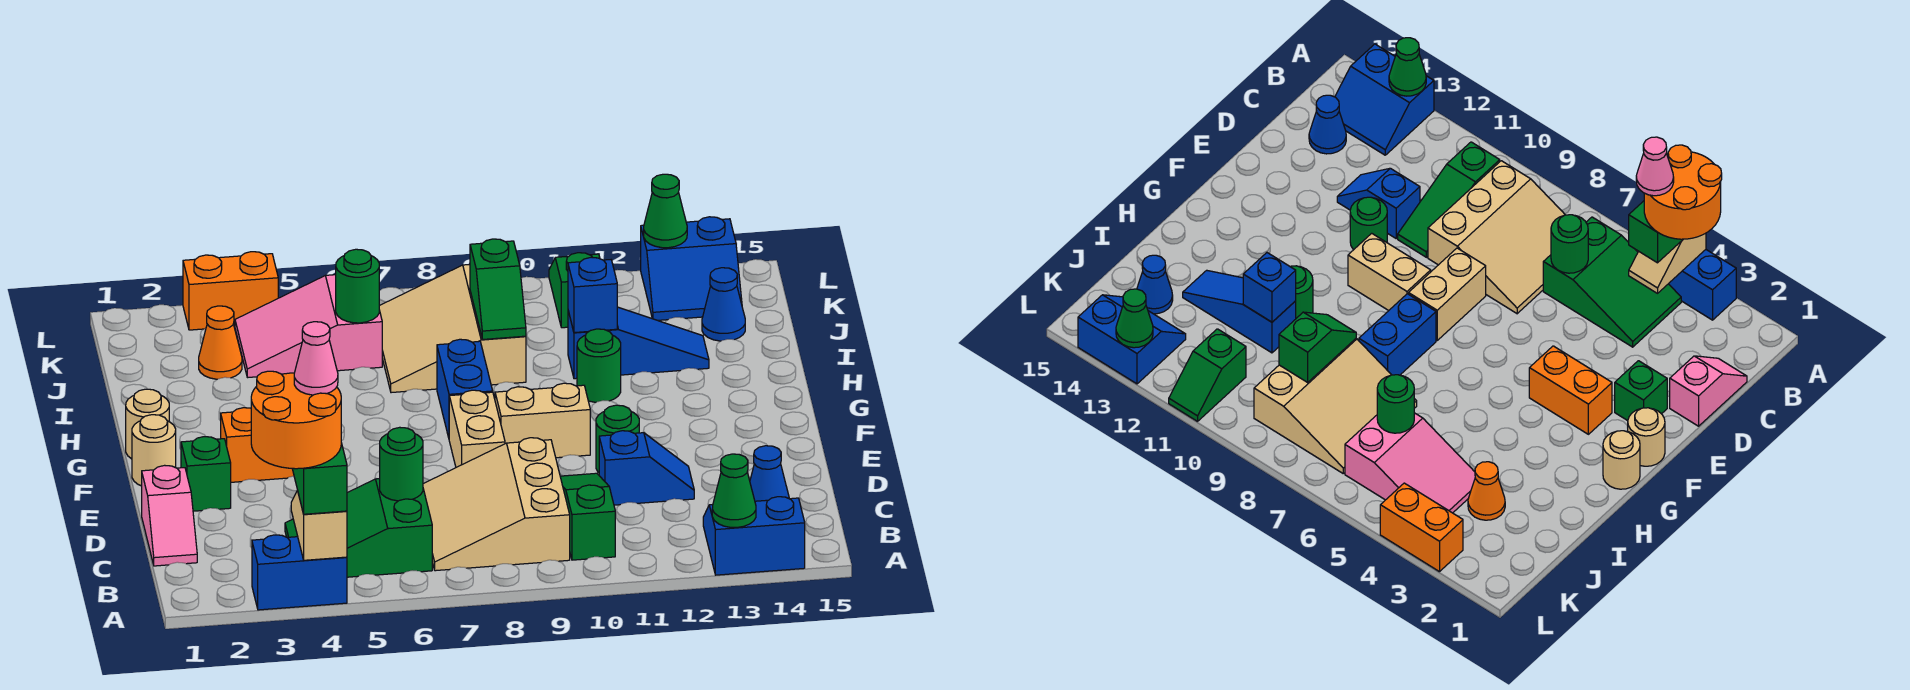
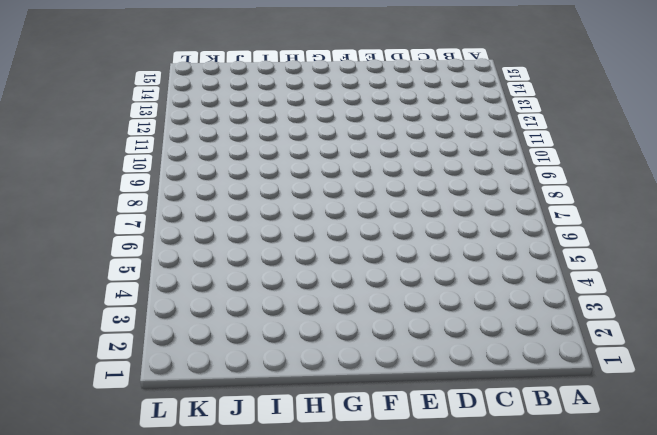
none -> blue brick A3:A4 level 1
none -> blue slope A13:B14 level 1 top A
none -> green slope B4:C6 level 1 top 6
none -> tan slope B7:D9 level 1 top 9

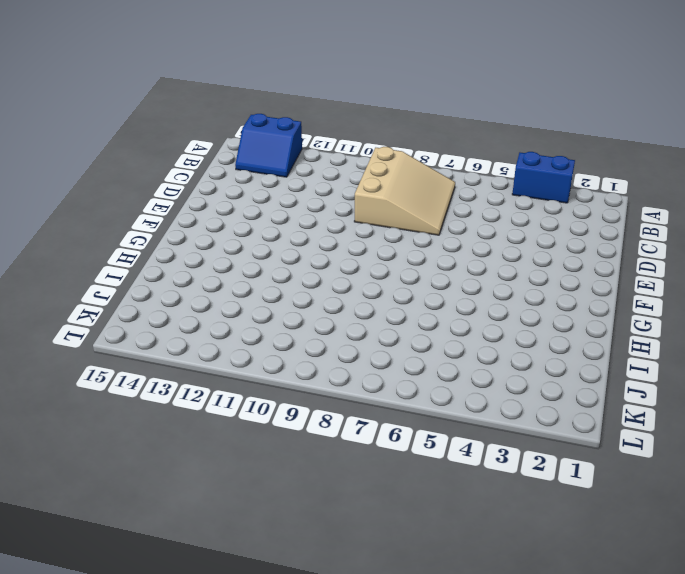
none -> green slope B4:C6 level 1 top 6
none -> green slope B10:D10 level 1 top B
none -> pink slope C1:D1 level 1 top D
none -> blue cone C14 level 1

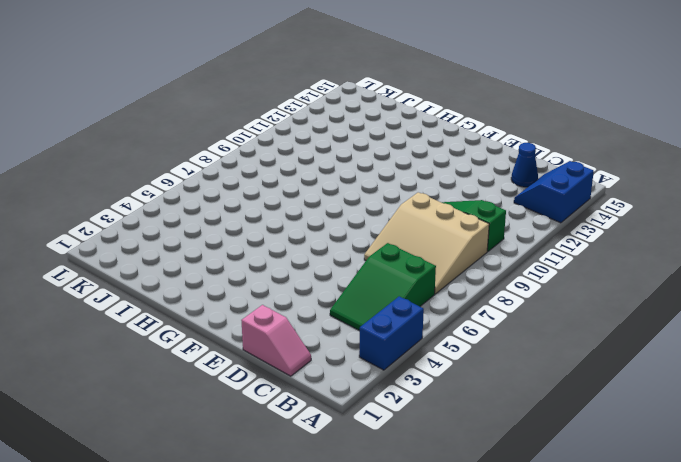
none -> blue slope D11:D12 level 1 top 11
none -> green brick E2 level 1
none -> tan brick E8:F8 level 1
none -> green round brick E11 level 1

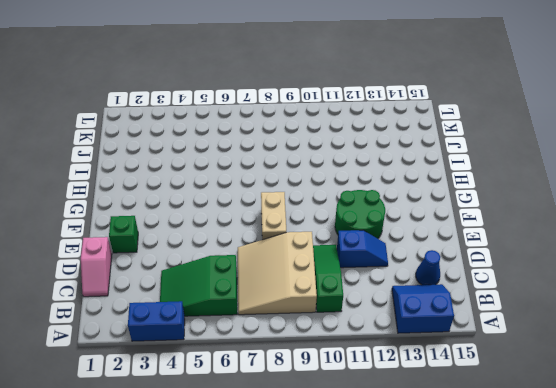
green round brick E11:F12 level 1 -> green round brick E11 level 1
none -> tan round brick F1 level 1
none -> orange brick F3:F4 level 1
none -> tan brick F9:F10 level 1
none -> tan round brick G1 level 1

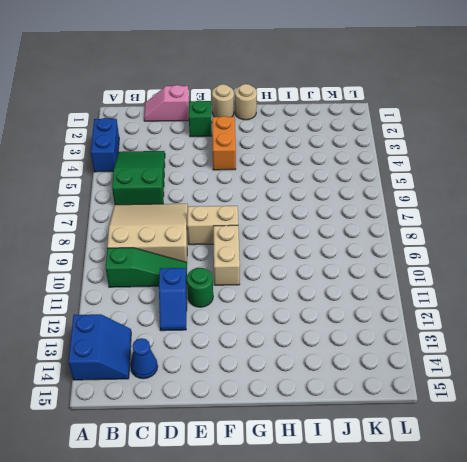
none -> blue brick G8:H8 level 1
none -> green round brick H11 level 1
none -> tan slope I7:K9 level 1 top 9
none -> blue slope I11:I13 level 1 top 11

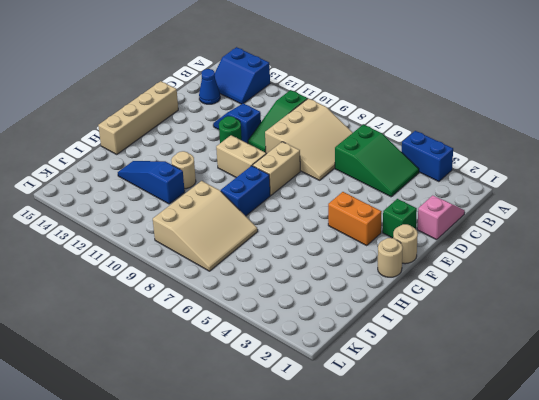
tan brick E15:H15 level 1 -> none
tan round brick H11 level 1 -> green round brick H11 level 1
none -> orange cone J3 level 1
none -> pink slope J4:K6 level 1 top 6
none -> blue cone J14 level 1
none -> green slope K11:L11 level 1 top K

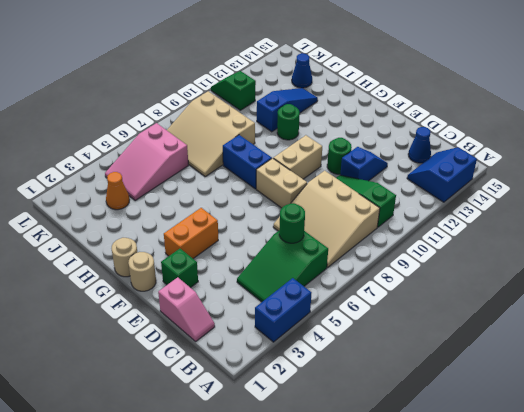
none -> blue slope K13:L14 level 1 top L
none -> orange brick L3:L4 level 1
none -> tan slope A4:B4 level 2 top A
none -> green cone A13 level 2

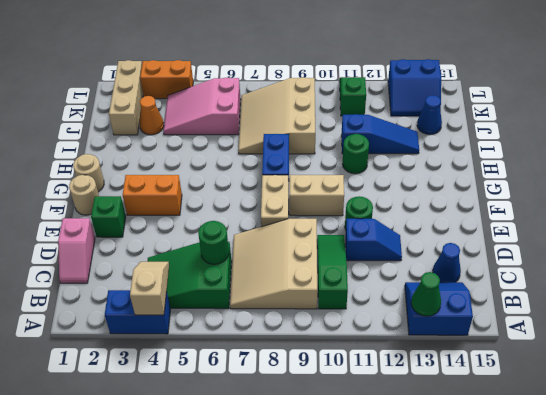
tan brick J2:L2 level 1 -> none
none -> green slope I9:J9 level 2 top J
none -> blue brick I11 level 2
none -> green round brick J6 level 2
none -> green cone L13 level 2

